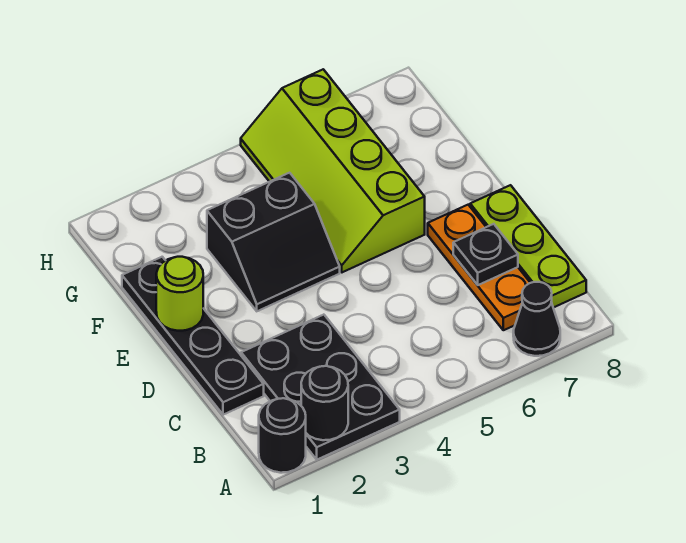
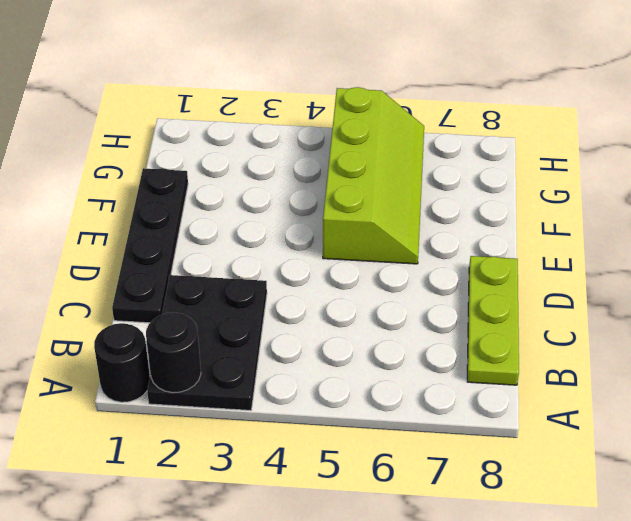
lime slope E5:H6 level 1 top 5 -> lime slope E5:H6 level 1 top 6
none -> black cone A7 level 1
none -> orange plate B7:D7 level 1

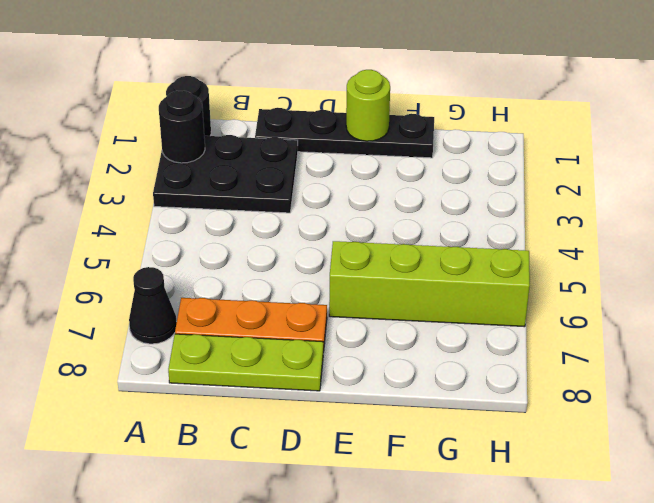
none -> black slope E3:F4 level 1 top F
none -> black plate C7 level 2

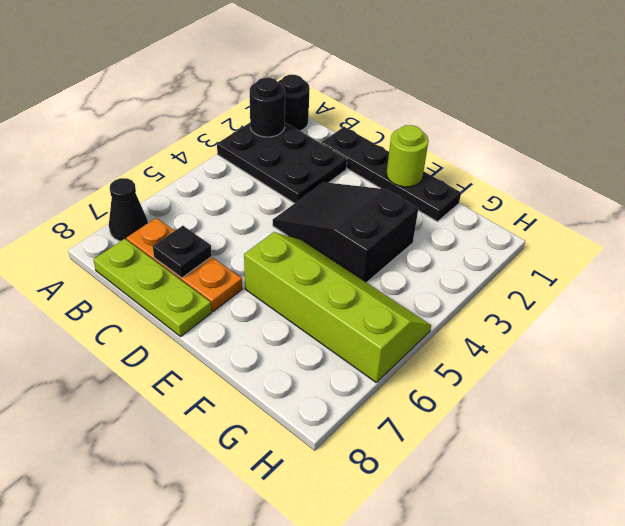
black slope D3:F4 level 1 top F -> black slope E3:F4 level 1 top F

